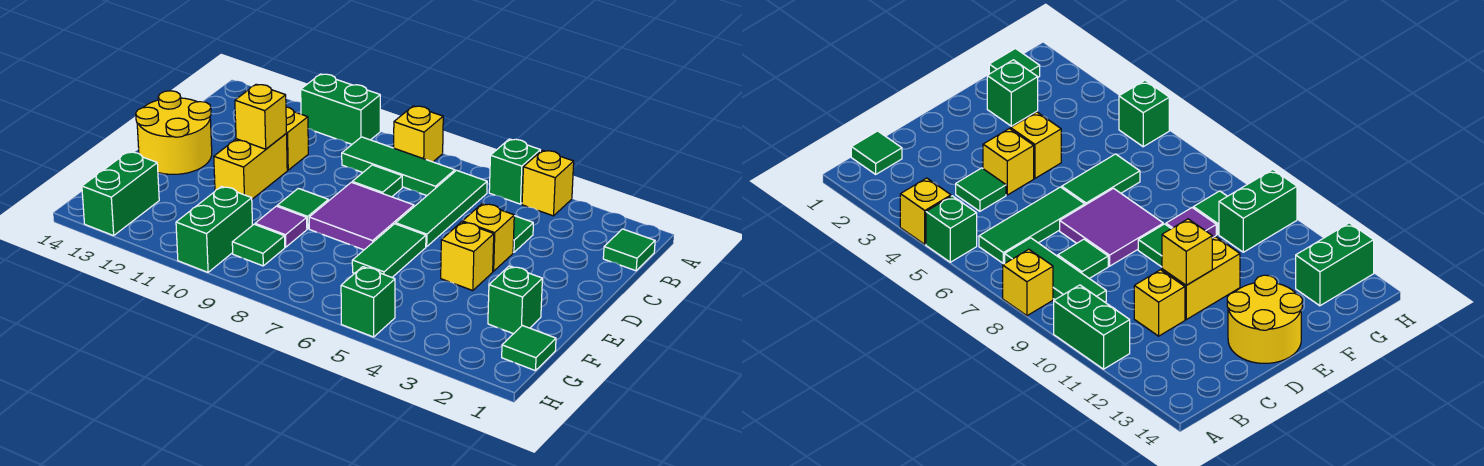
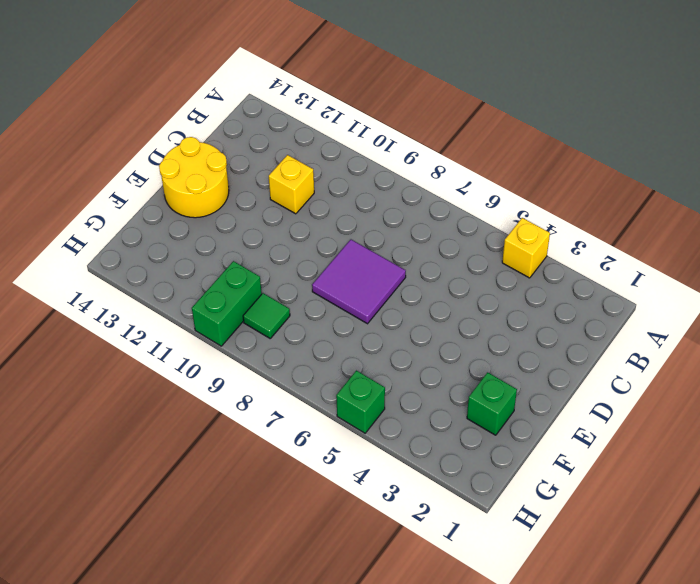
none -> green brick A5 level 1
none -> yellow brick A8 level 1
none -> green brick A10:A11 level 1

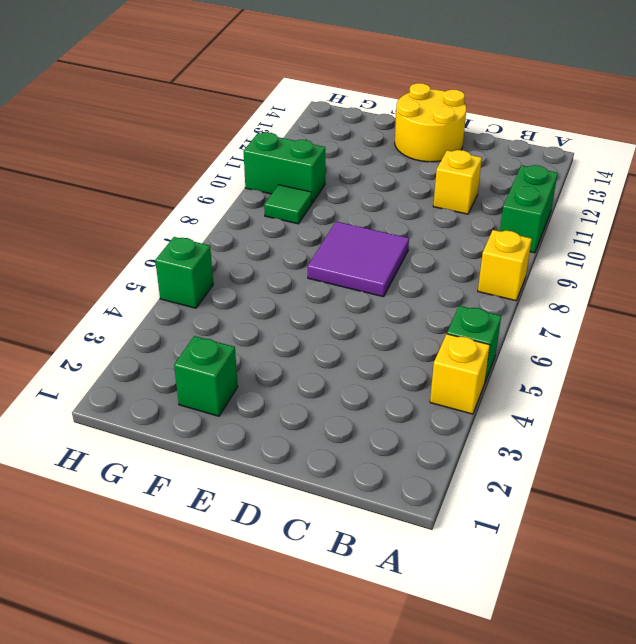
none -> green tile B1 level 1
none -> green tile B6:D6 level 1
none -> green tile B7:B9 level 1

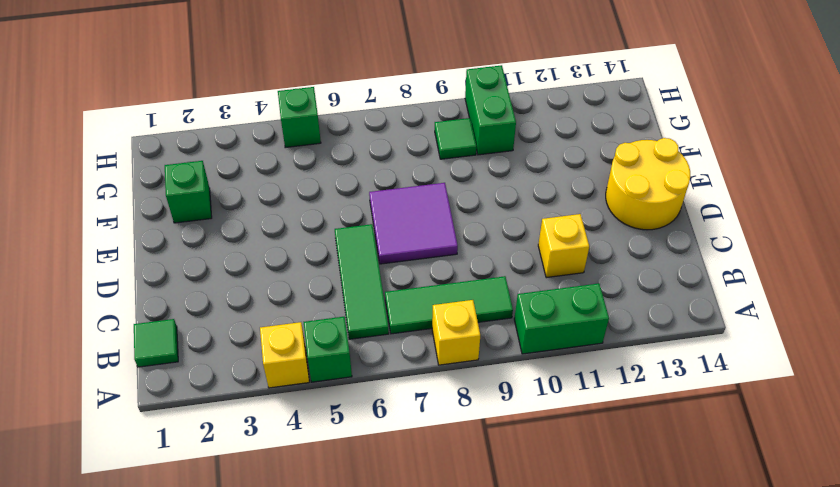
none -> green tile C4 level 1
none -> green tile C8 level 1
none -> yellow brick D4 level 1

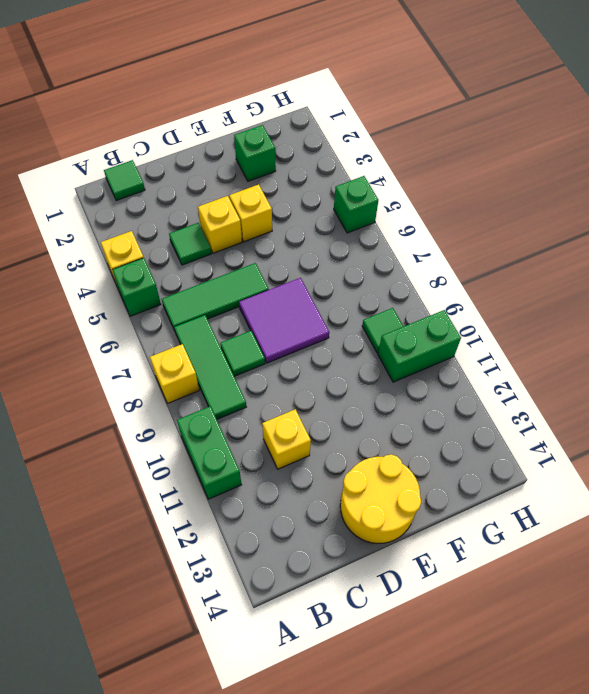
none -> yellow brick D11:E11 level 1
none -> green tile E6:F6 level 1
none -> green tile E9 level 1

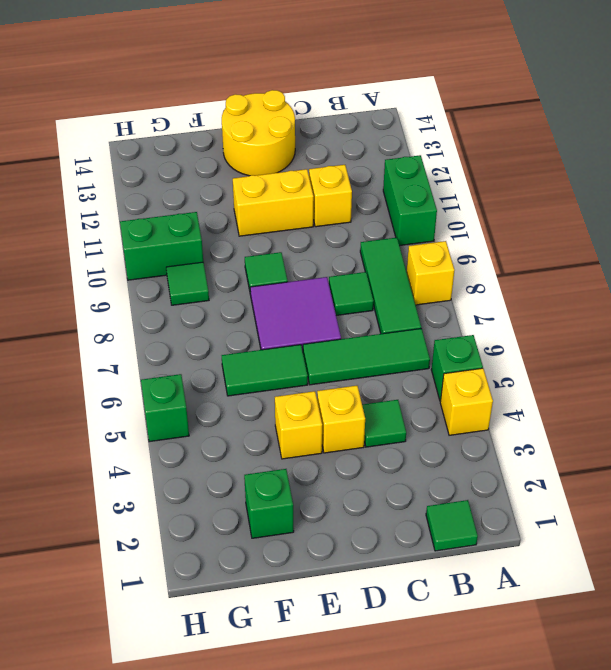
none -> purple tile F9 level 1
none -> green tile G1 level 1
none -> green brick G13:H13 level 1

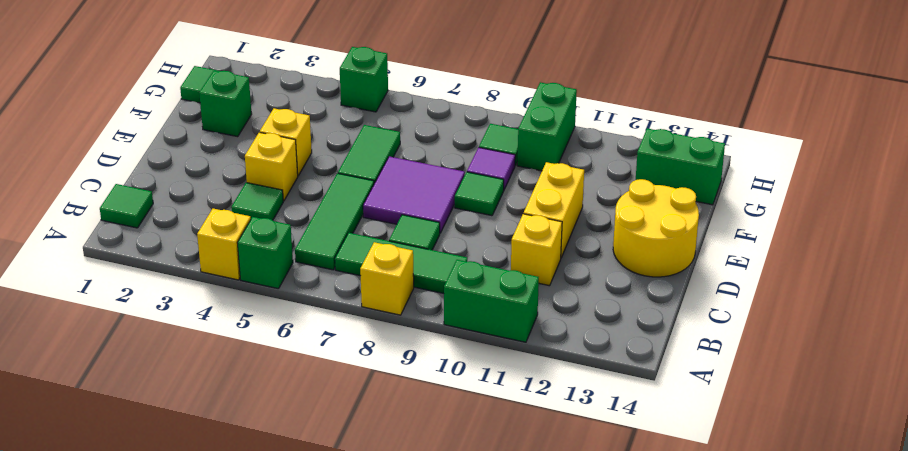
green brick G13:G14 level 1 -> green brick G13:H13 level 1
none -> yellow brick D11 level 2

